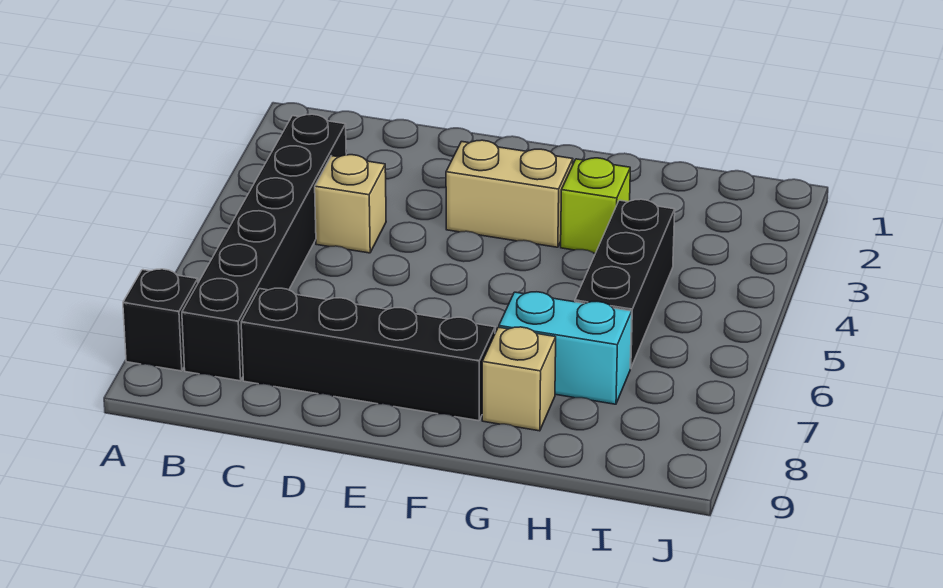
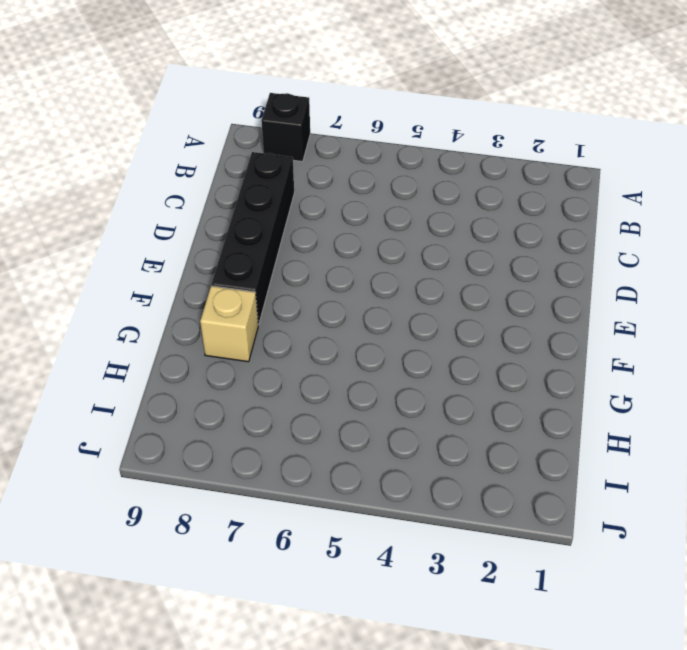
none -> black brick B3:B8 level 1
none -> tan brick C4 level 1

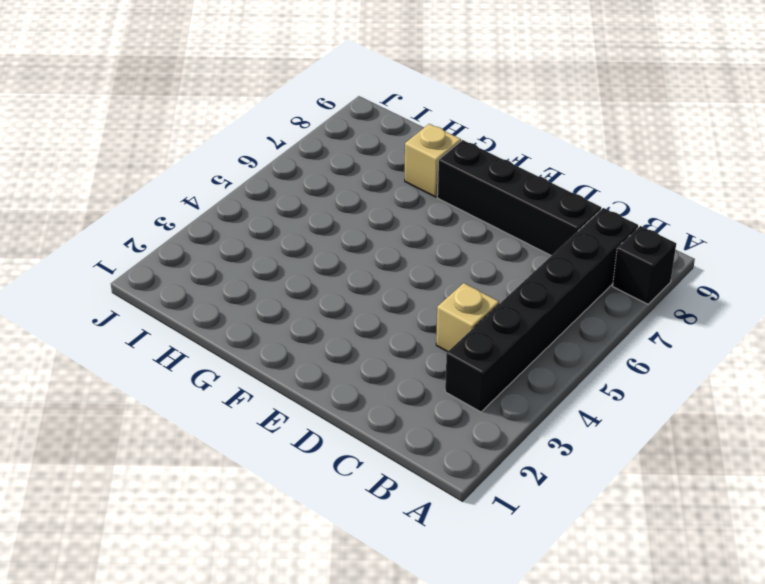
none -> tan brick E3:F3 level 1
none -> lime brick G3 level 1

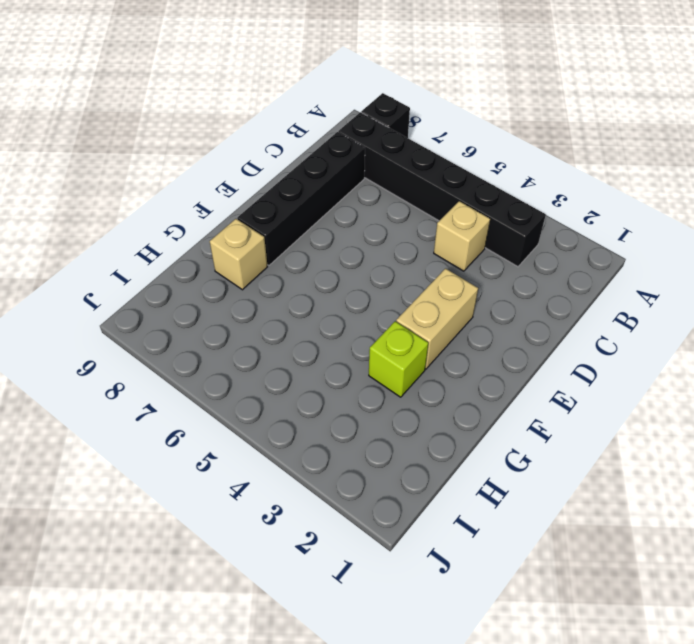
none -> cyan brick G7:H7 level 1
none -> black brick H4:H6 level 1

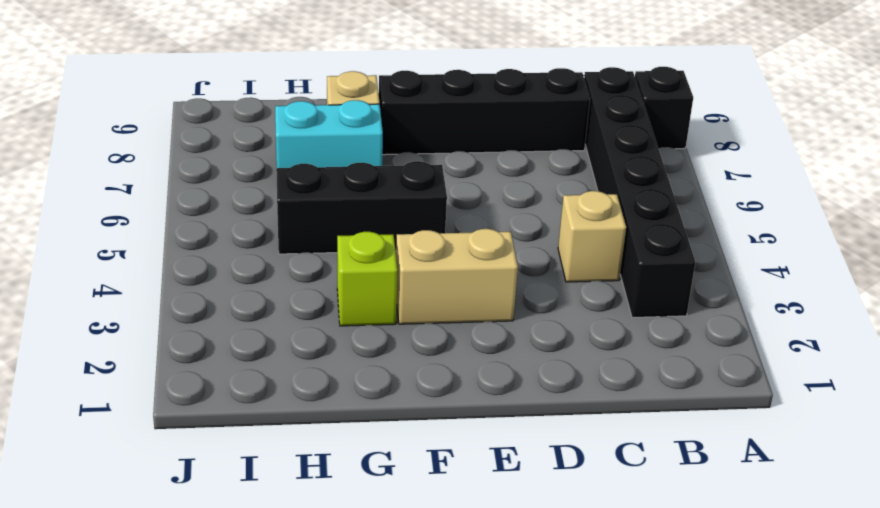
black brick F5:H5 level 1 -> black brick H4:H6 level 1

